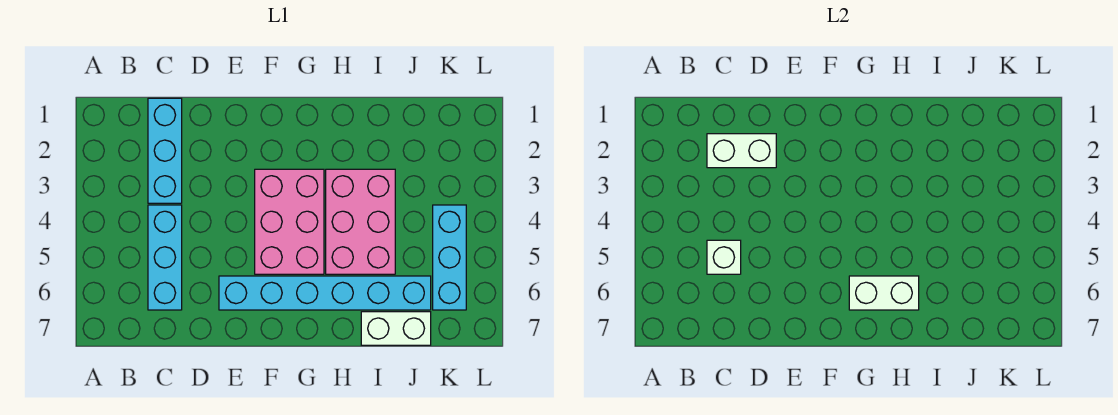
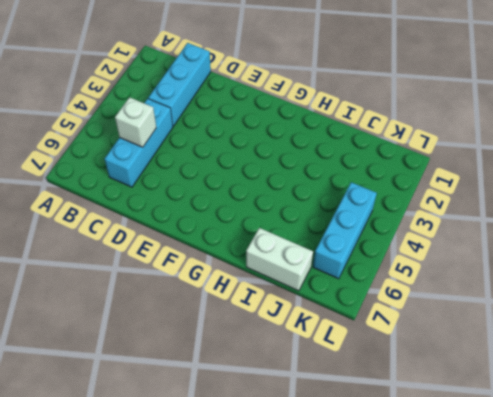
none -> cyan brick E6:J6 level 1
none -> pink brick F3:G5 level 1

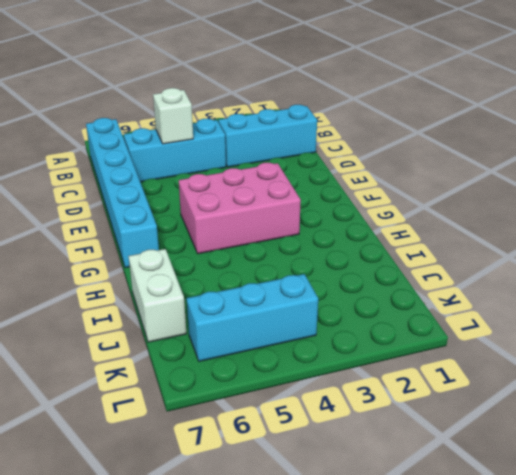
cyan brick B7:G7 level 1 -> cyan brick E6:J6 level 1
none -> pink brick H3:I5 level 1
none -> white brick C2:D2 level 2

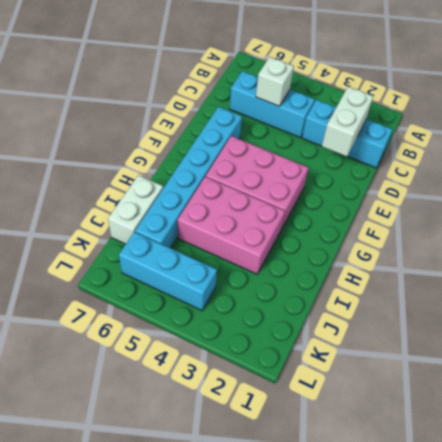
none -> white brick G6:H6 level 2

